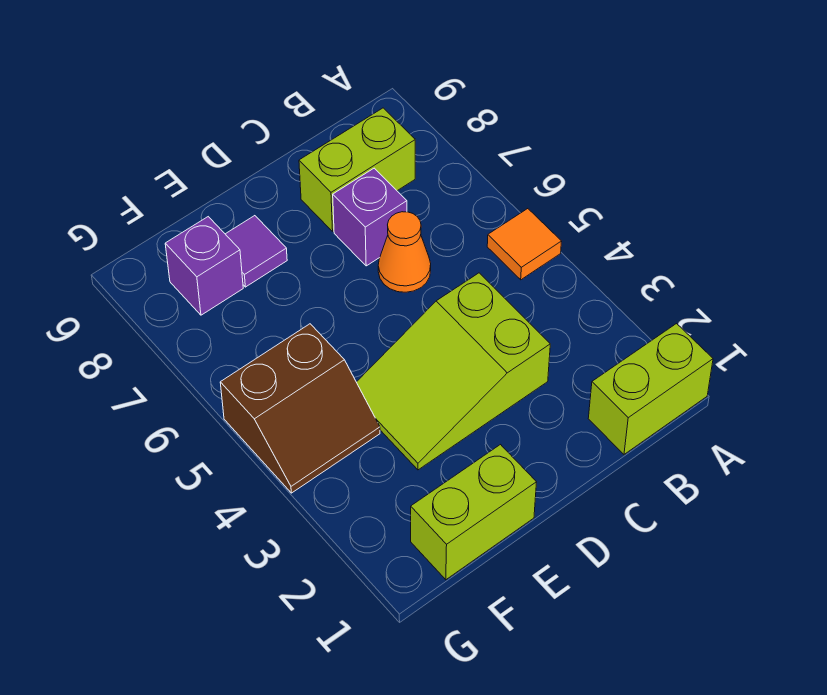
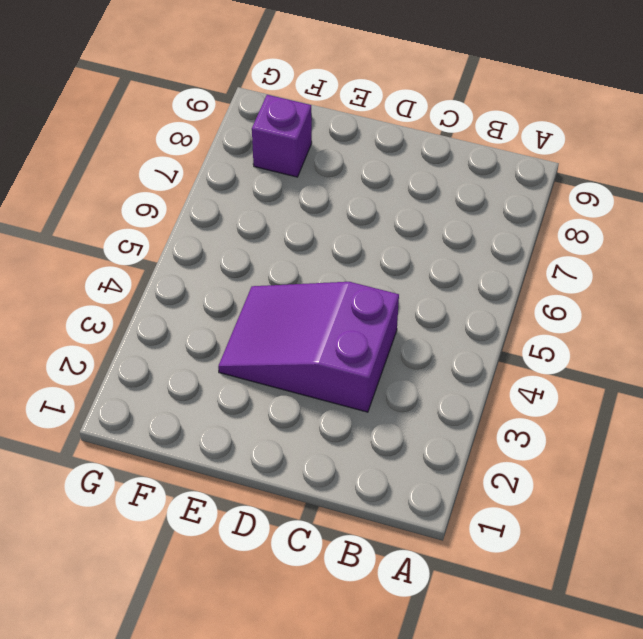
purple slope C3:E4 level 1 top C -> lime slope C3:E4 level 1 top C
none -> lime brick A1:B1 level 1
none -> orange tile A5 level 1

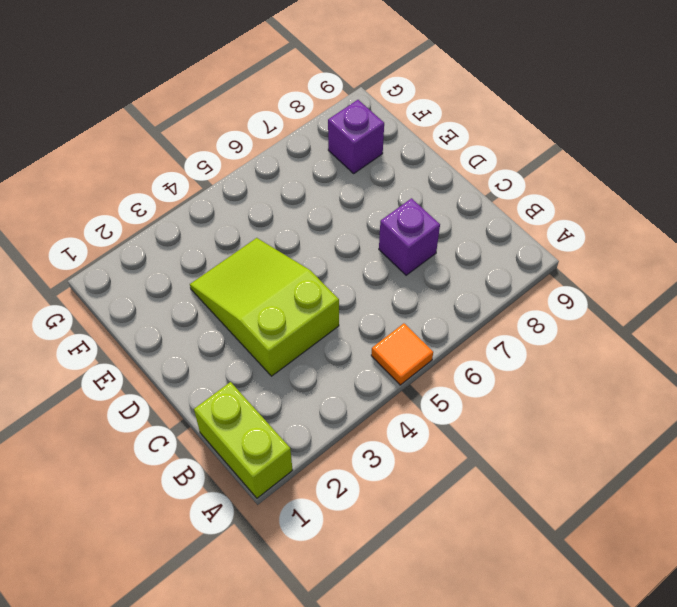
none -> lime brick B8:C8 level 1
none -> orange cone C6 level 1

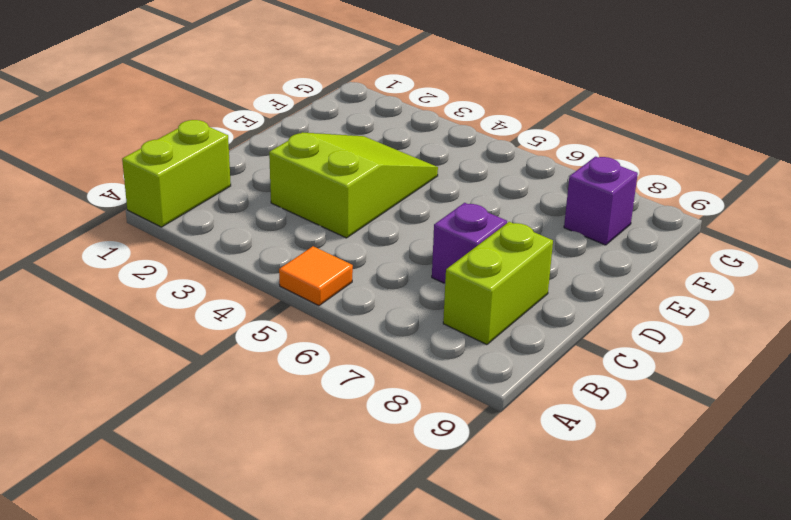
none -> orange cone C6 level 1
none -> lime brick E1:F1 level 1

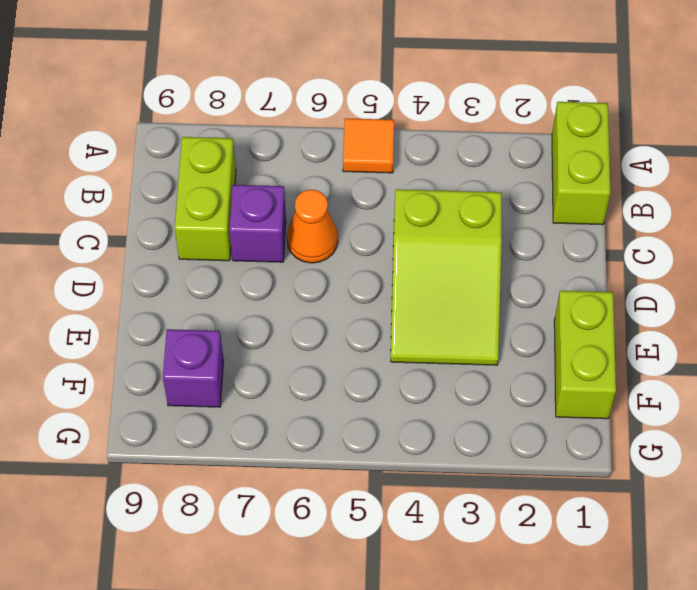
none -> purple tile E8 level 1
none -> brown slope F4:G5 level 1 top 5

